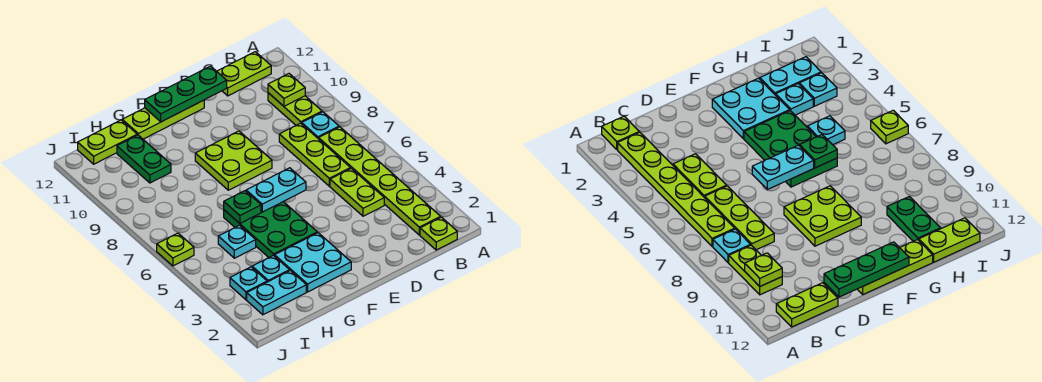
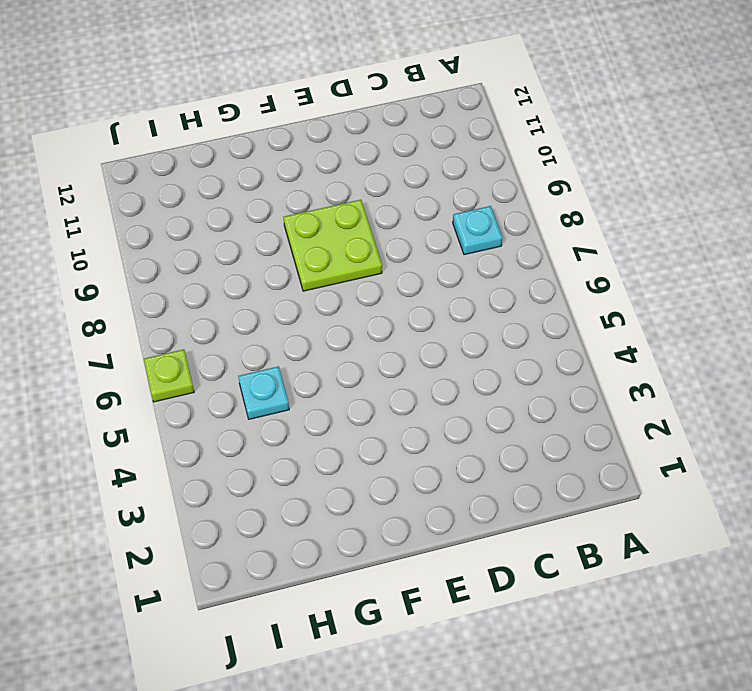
none -> lime plate B1 level 1
none -> lime plate B2:B7 level 1
none -> lime plate B9:B10 level 1

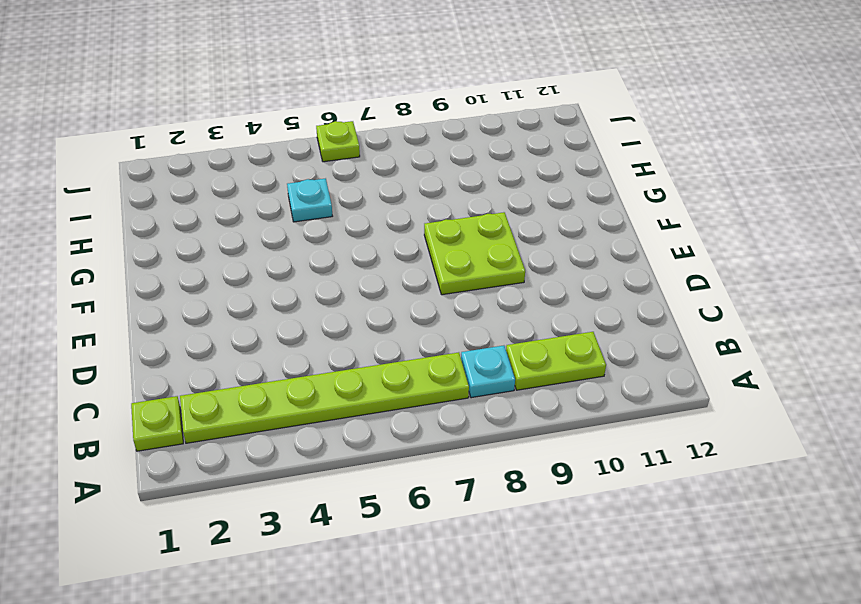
none -> lime plate B12:C12 level 1
none -> lime plate C4:C5 level 1
none -> lime plate C6:C8 level 1

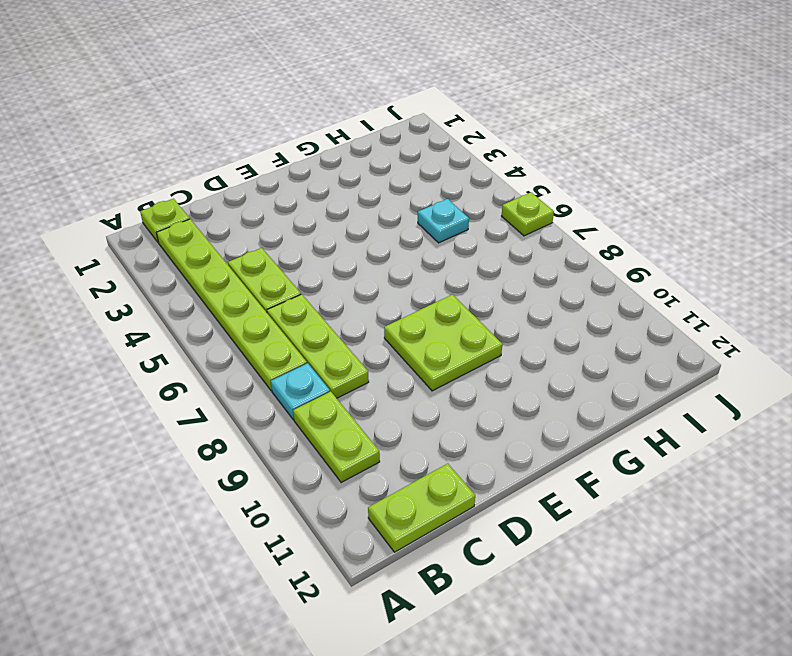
none -> lime plate E12:G12 level 1
none -> cyan plate F2:G3 level 1
none -> green plate F4:G6 level 1

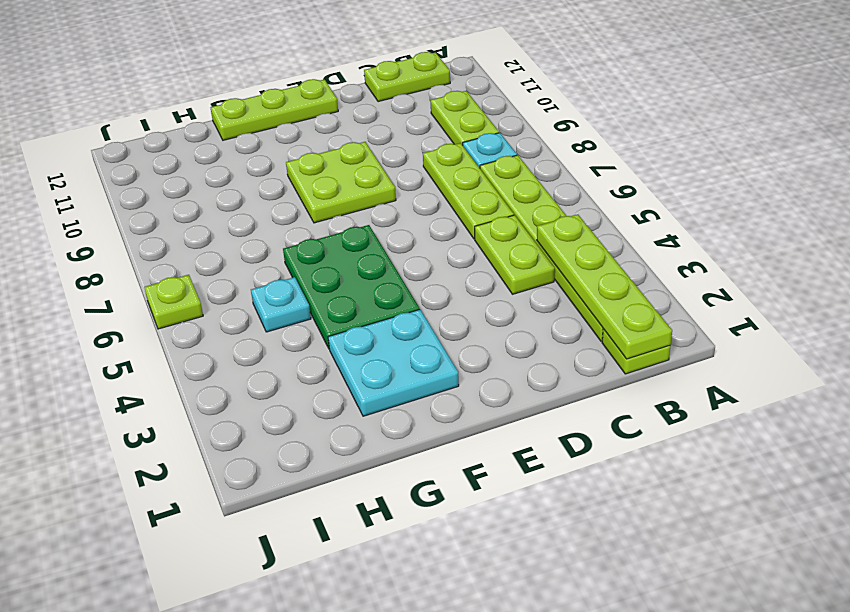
lime plate B1:B4 level 2 -> none
none -> cyan plate H2:I2 level 1
none -> cyan plate H3 level 1
none -> green plate H10:H11 level 1

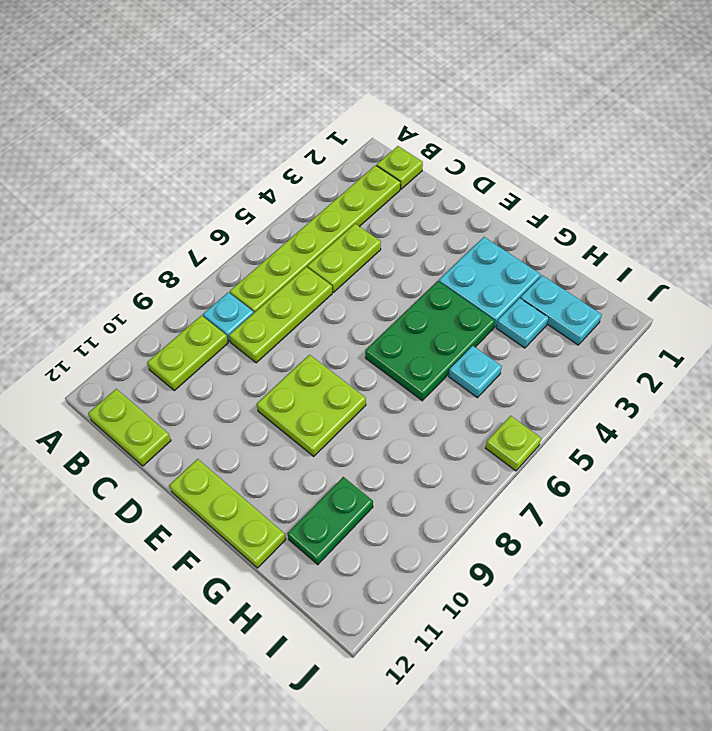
none -> lime plate H12:I12 level 1
none -> cyan plate I3 level 1
none -> lime plate B10 level 2

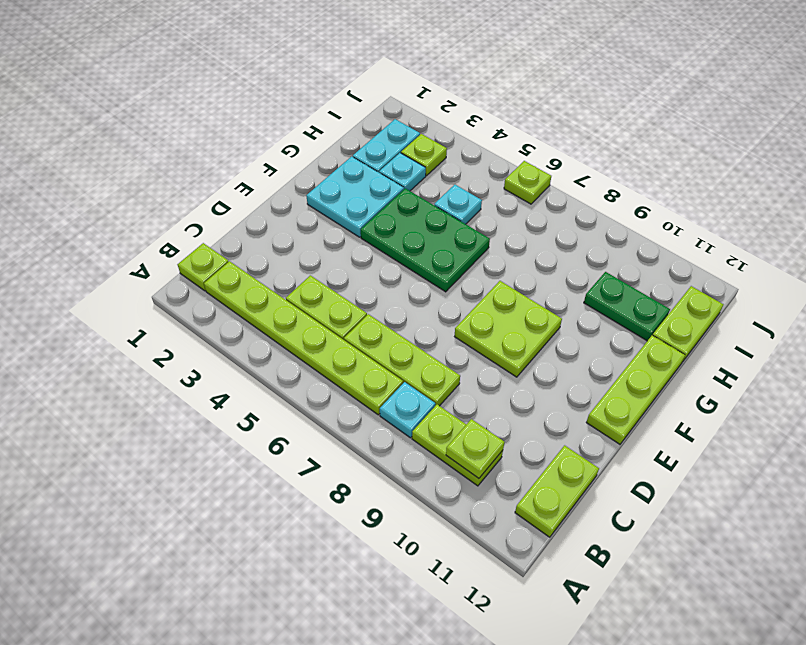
lime plate I3 level 1 -> cyan plate I3 level 1
none -> green plate D12:F12 level 2
none -> cyan plate E6:F6 level 2
none -> green plate G6 level 2

